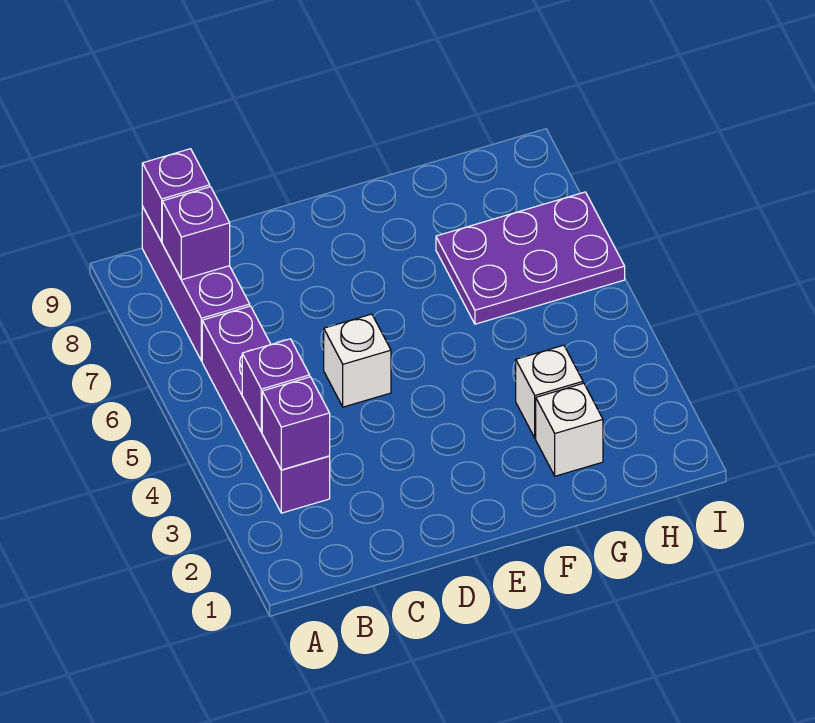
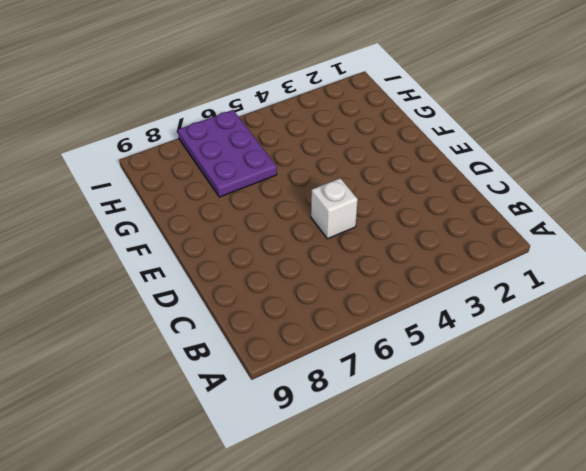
none -> purple brick B3:B6 level 1
none -> purple brick B7:B9 level 1

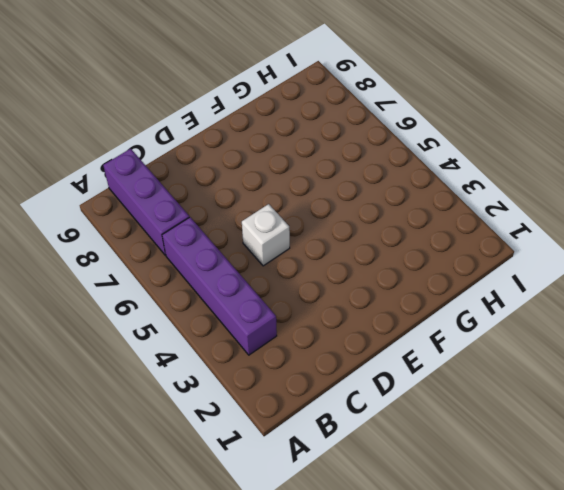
none -> white brick G2 level 1
none -> white brick G3 level 1

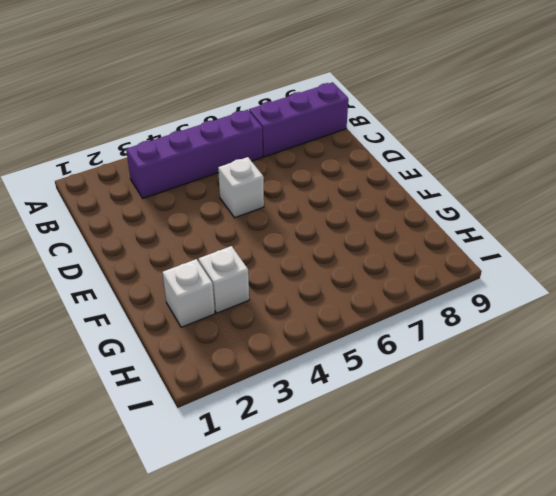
none -> purple plate G6:I7 level 1
none -> purple brick B3 level 2

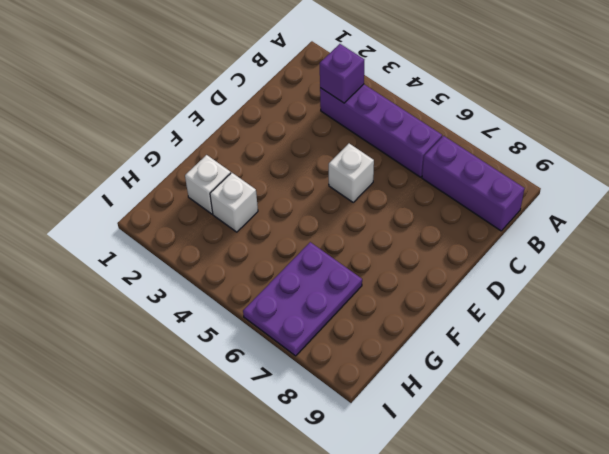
none -> purple brick B4 level 2
none -> purple brick B8 level 2

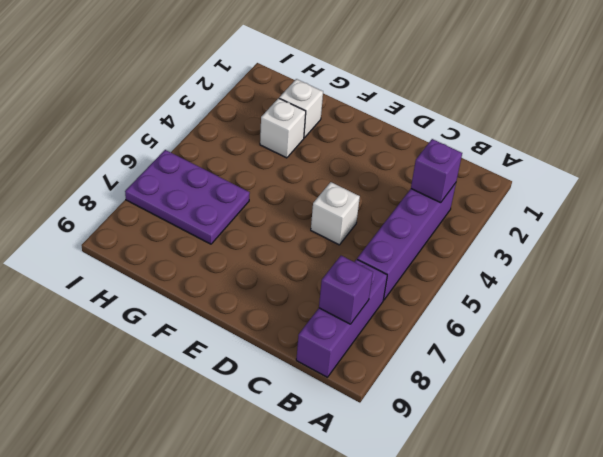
none -> purple brick B4 level 2
none -> purple brick B9 level 2

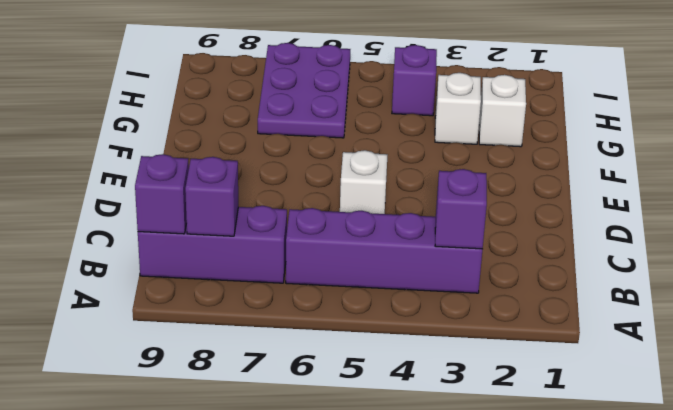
purple brick H4 level 1 -> purple brick B4 level 2

